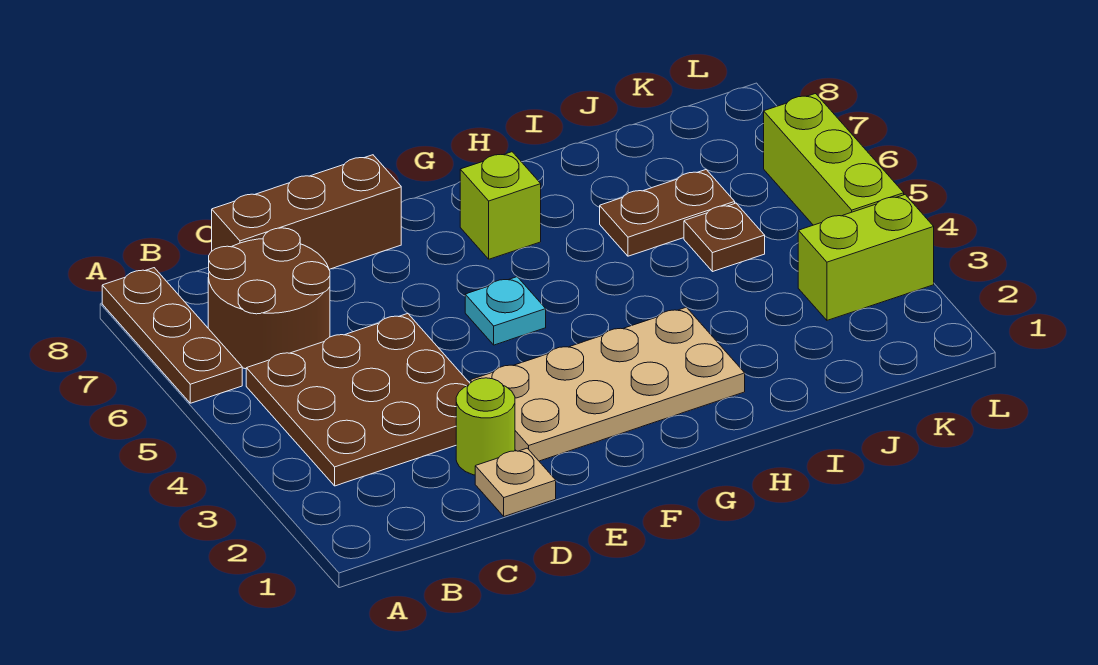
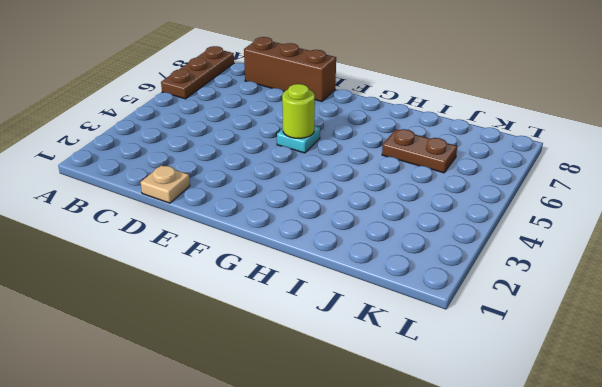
lime round brick F5 level 2 -> lime round brick D2 level 1
none -> brown plate B3:D5 level 1
none -> brown round brick B6:C7 level 1
none -> tan plate E2:H3 level 1

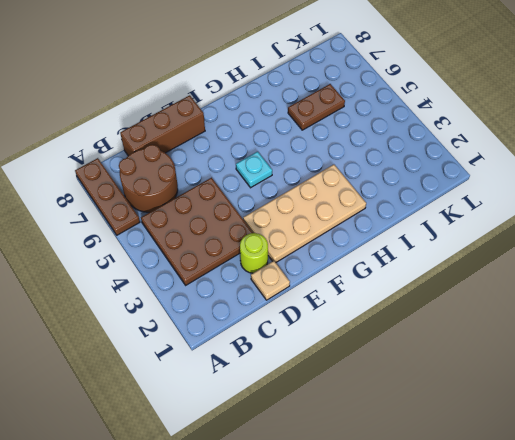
none -> lime brick G7 level 1
none -> brown plate J5 level 1
none -> lime brick K3:L3 level 1

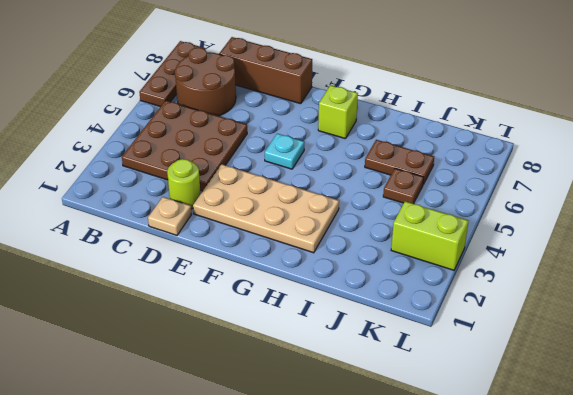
none -> lime brick L4:L6 level 1

